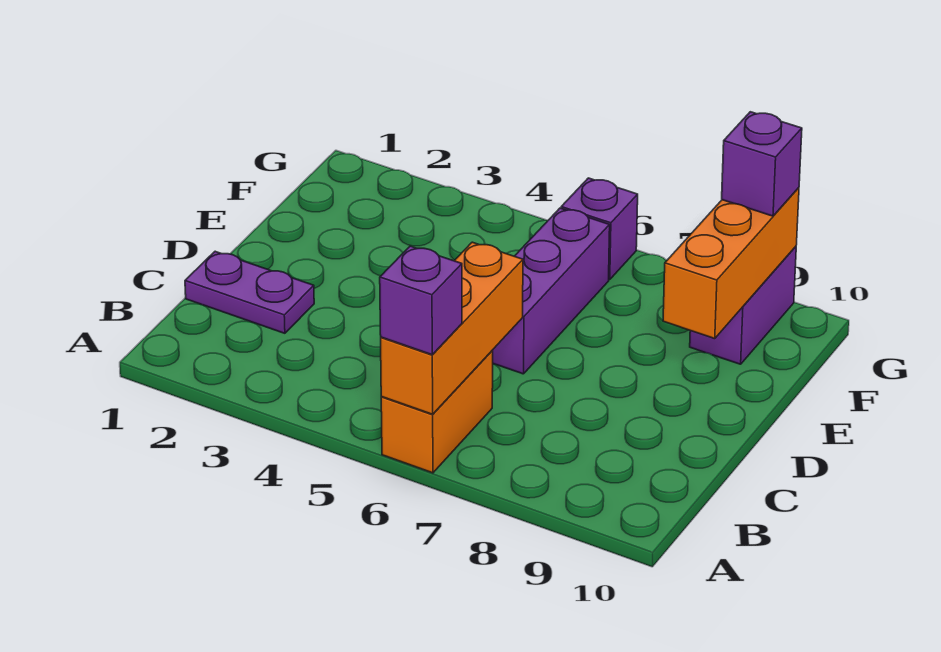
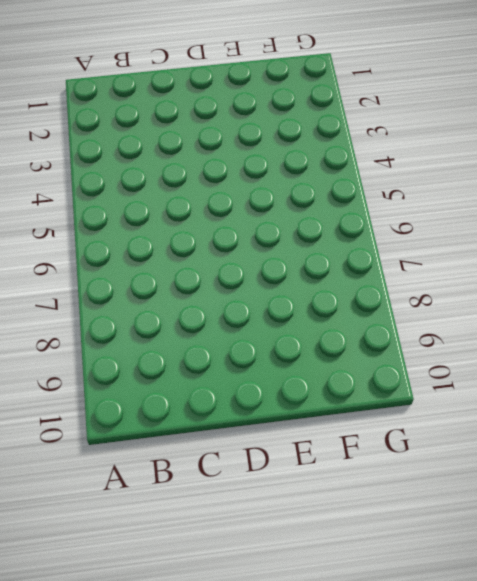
none -> orange brick A6:B6 level 1
none -> purple plate C1:C2 level 1

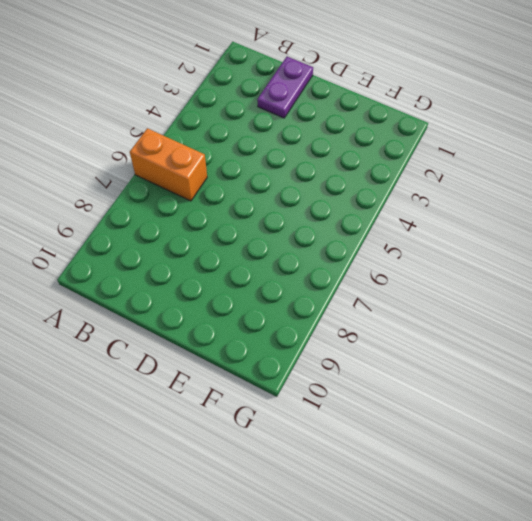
none -> purple brick D6:F6 level 1
none -> purple brick F9:G9 level 1

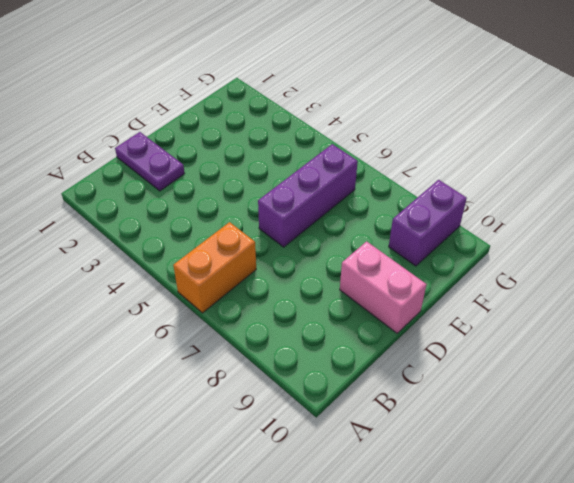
pink brick D9:D10 level 1 -> none
none -> purple brick G6 level 1
none -> orange brick A6:C6 level 2

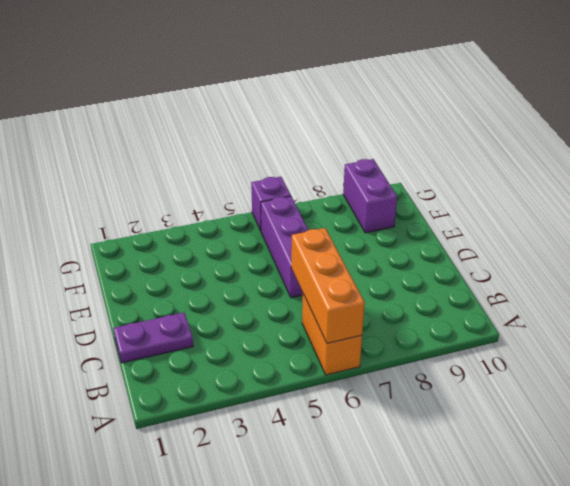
none -> orange brick E9:G9 level 2
none -> purple brick A6 level 3

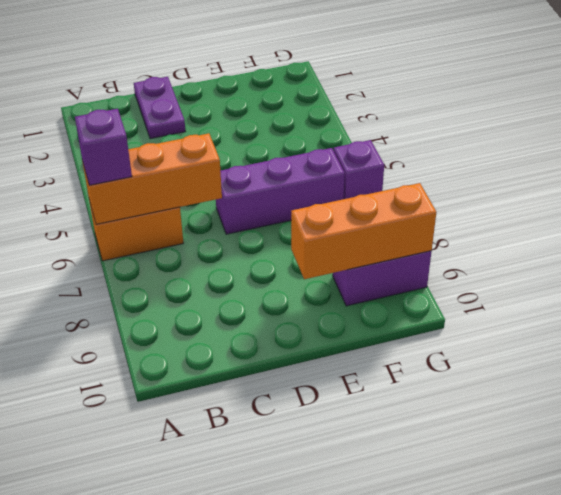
none -> purple brick G9 level 3

